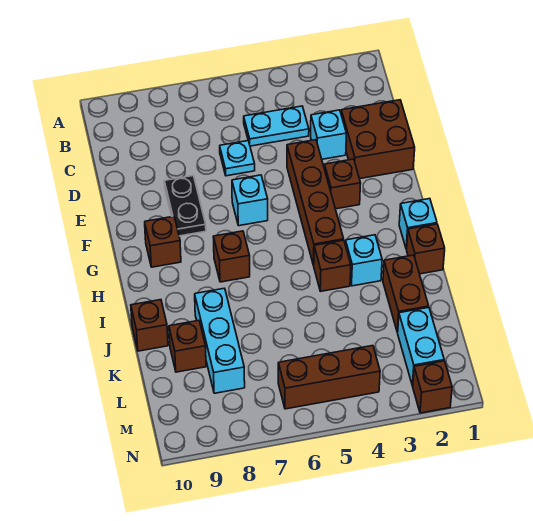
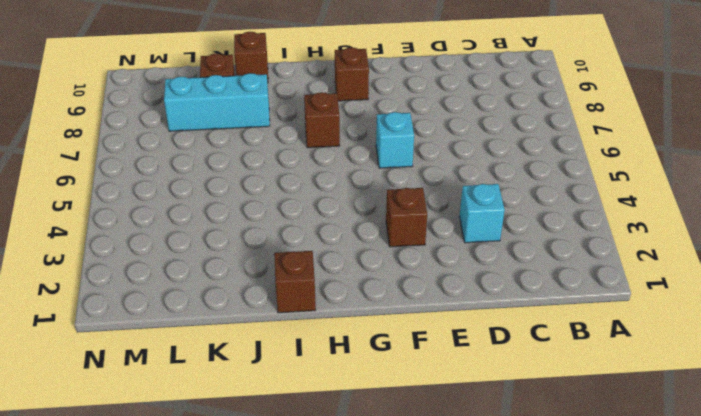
none -> cyan plate C4:C5 level 1
none -> brown brick D1:E2 level 1
none -> cyan plate D6 level 1

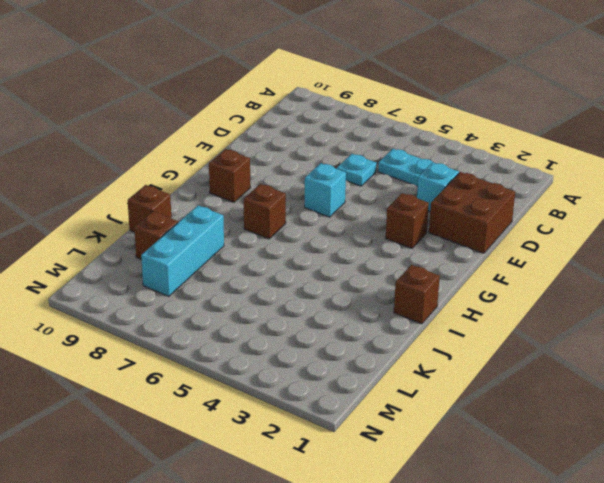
none -> brown brick E4:H4 level 1
none -> black plate E8:F8 level 1
none -> cyan brick H1 level 1

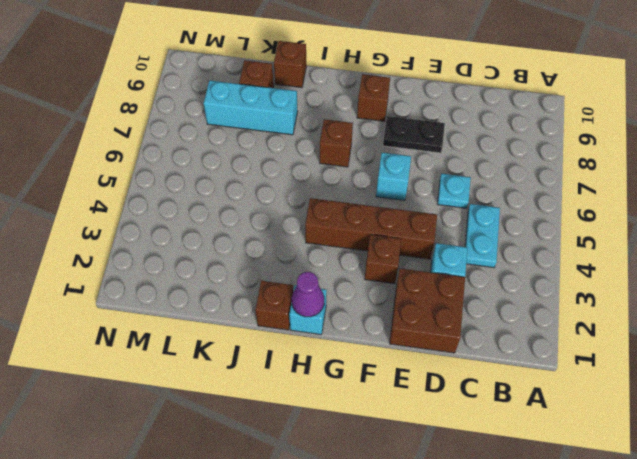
purple cone H1 level 2 -> none
none -> cyan brick I3 level 1
none -> brown brick I4 level 1
none -> brown brick J2:K2 level 1

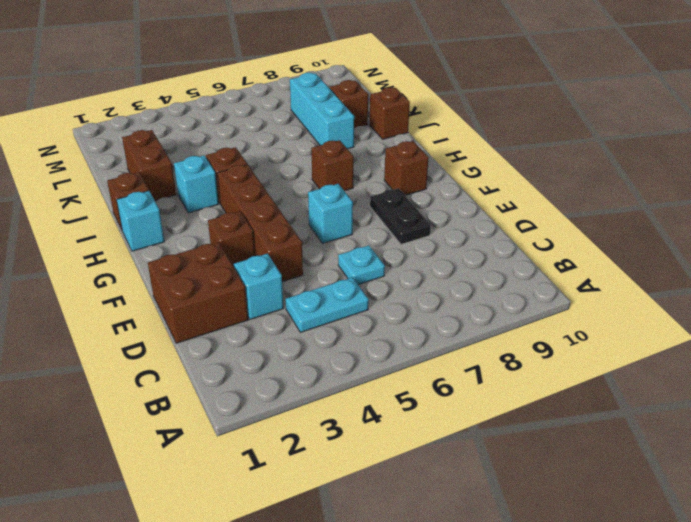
none -> cyan brick L2:M2 level 1
none -> brown brick M4:M6 level 1
none -> brown brick N2 level 1

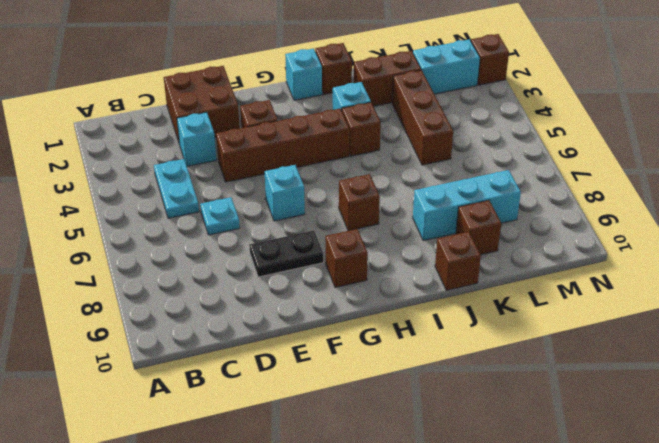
brown brick K3:K5 level 1 -> brown brick M4:M6 level 1

